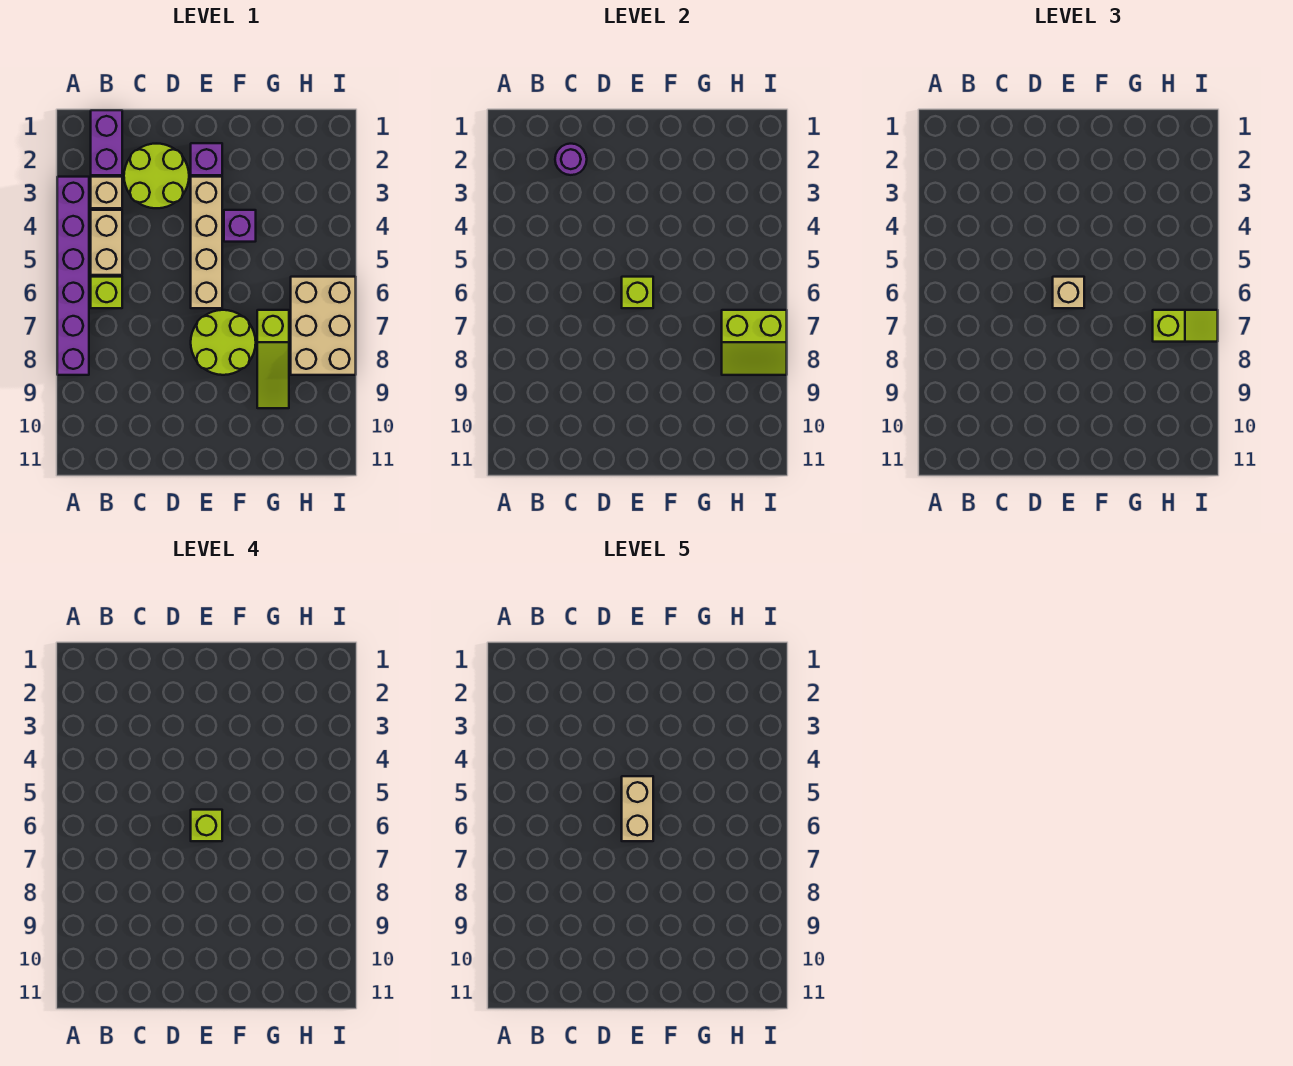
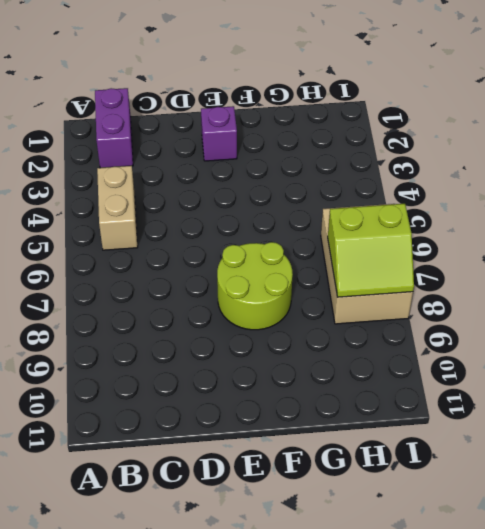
none -> purple brick A3:A8 level 1
none -> tan brick B3 level 1
none -> lime brick B6 level 1

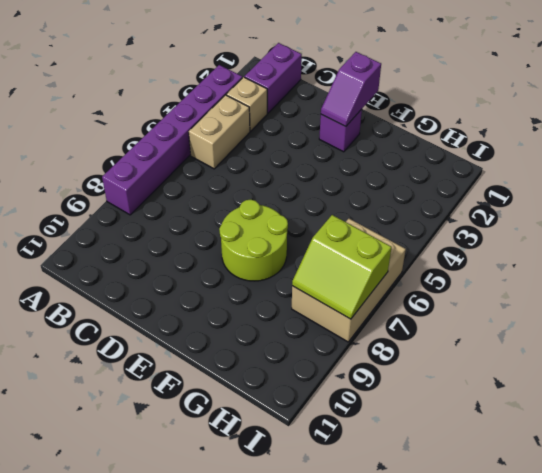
purple slope E1:E2 level 2 top 1 -> none
none -> lime brick B6 level 1
none -> lime round brick C2:D3 level 1
none -> tan brick E3:E6 level 1

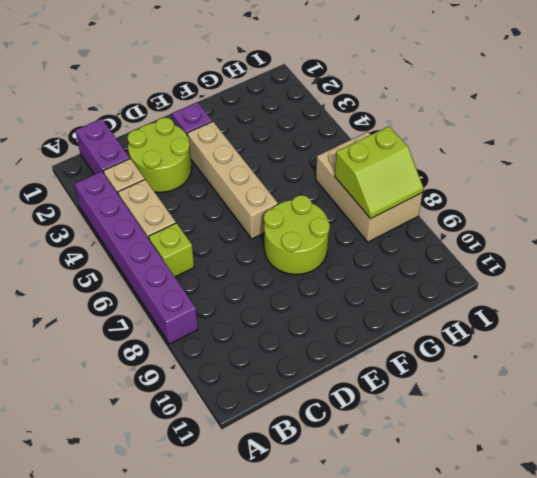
none -> purple brick F4 level 1
none -> lime slope G7:G9 level 1 top 7
none -> purple round brick C2 level 2

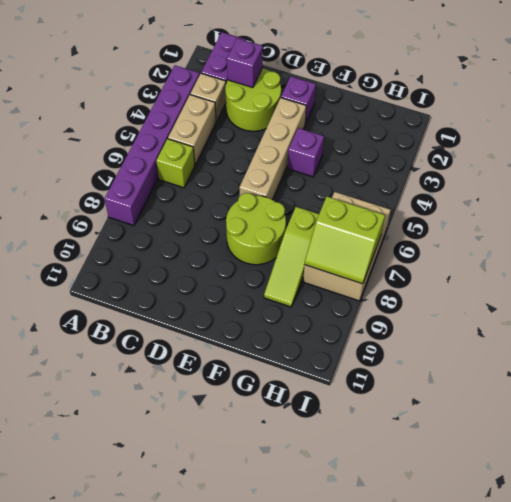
purple brick C2 level 2 -> purple round brick C2 level 2
none -> lime brick E6 level 2
none -> tan brick E6 level 3
none -> lime slope H7:I7 level 3 top H

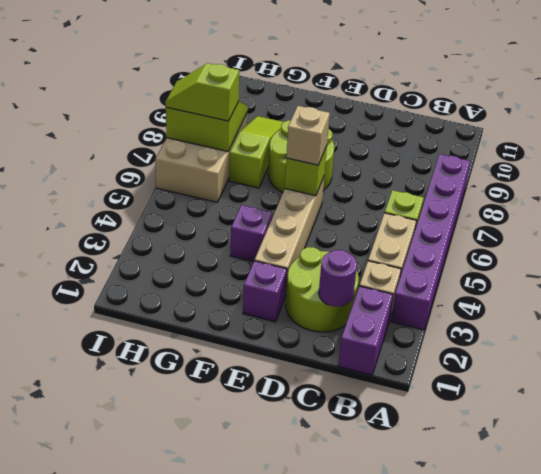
none -> lime brick E6 level 4
none -> tan brick E5:E6 level 5

